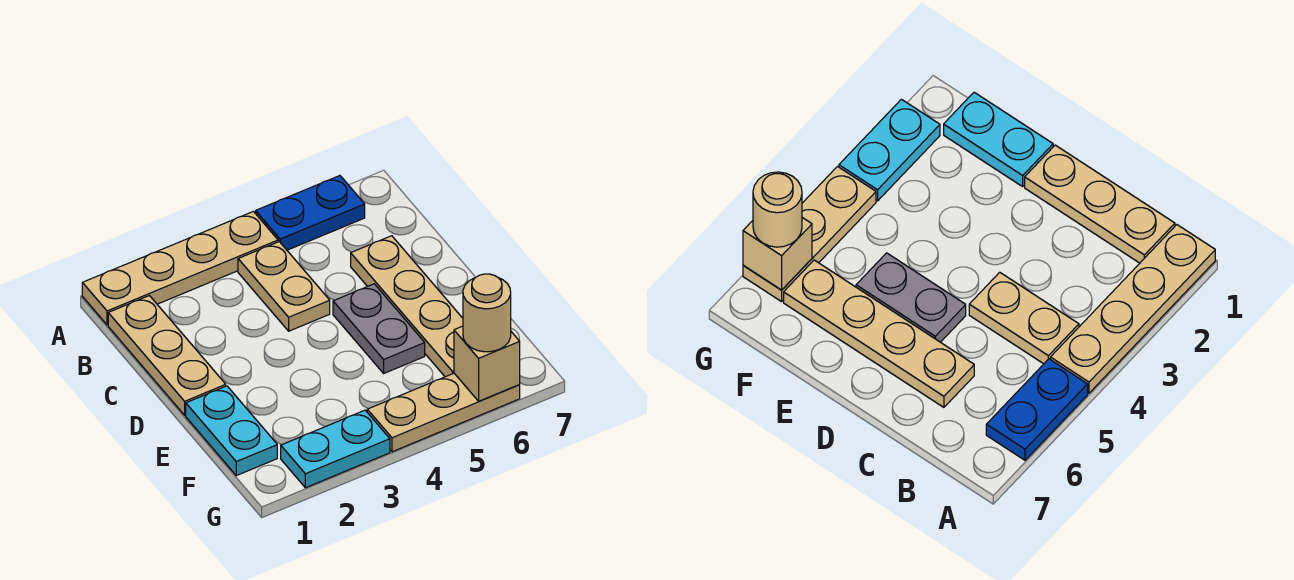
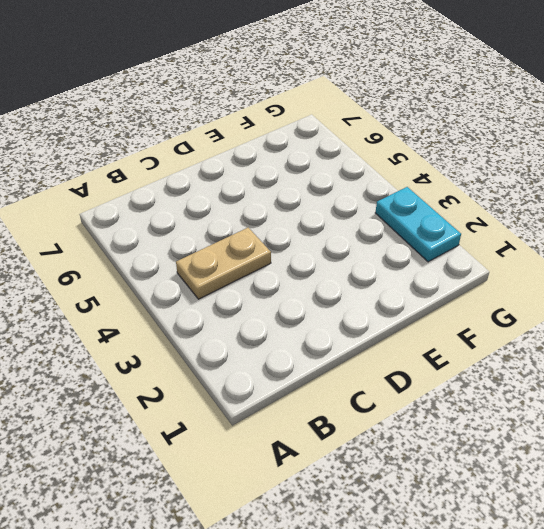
none -> tan plate A1:A4 level 1
none -> blue plate A5:A6 level 1

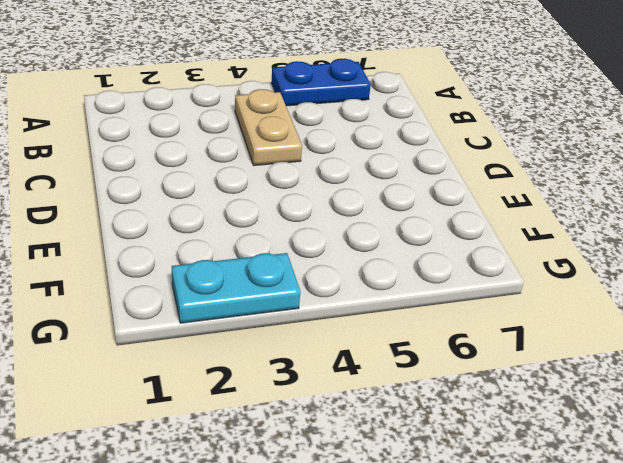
none -> tan plate A1:A4 level 1
none -> tan plate B1:D1 level 1

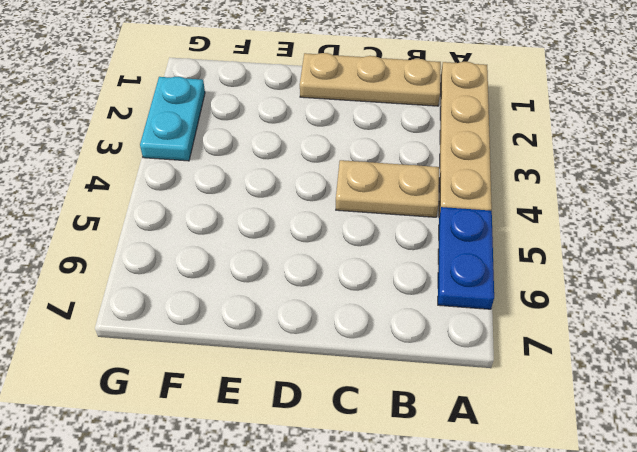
none -> tan plate C6:F6 level 1
none -> grey plate D5:E5 level 1

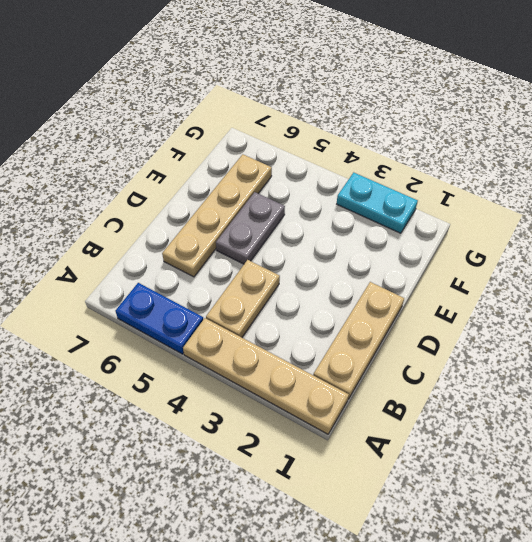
none -> cyan plate E1:F1 level 1
none -> tan plate G4:G6 level 1

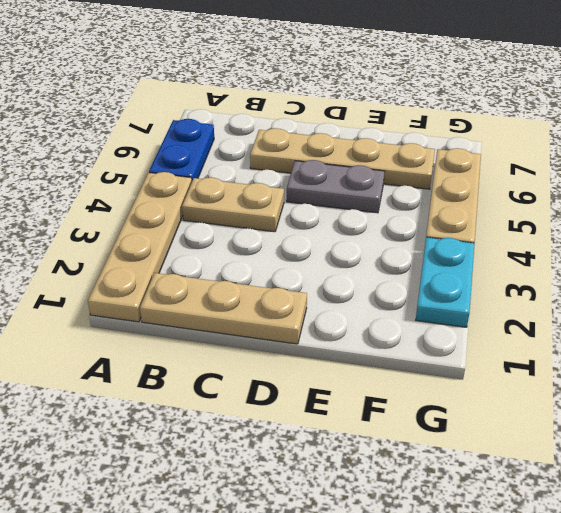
none -> cyan plate E1:F1 level 1
none -> tan brick G6 level 2

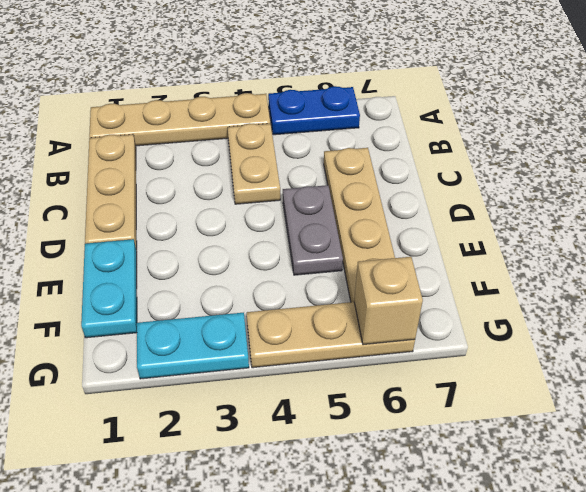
none -> tan round brick G6 level 3

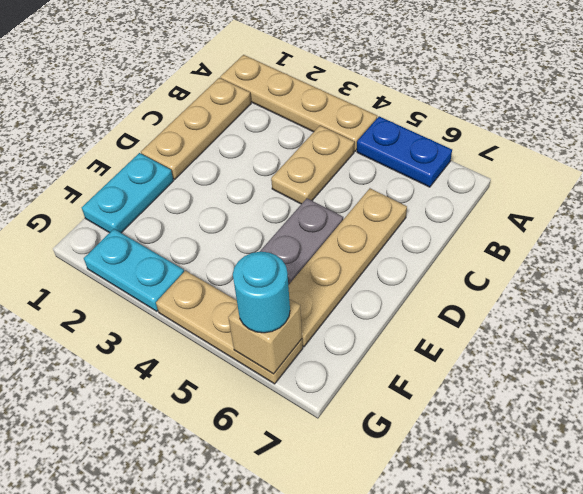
cyan round brick G6 level 3 -> tan round brick G6 level 3

